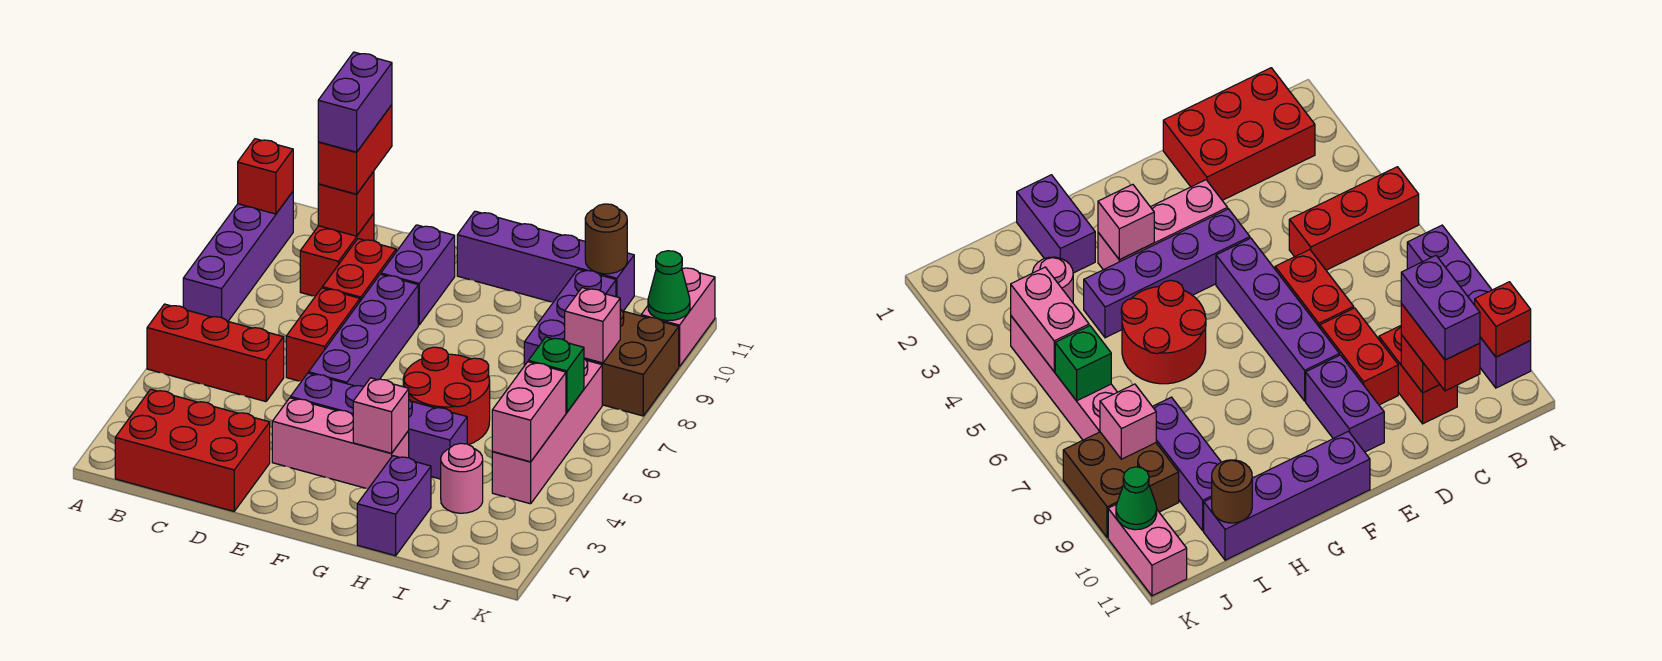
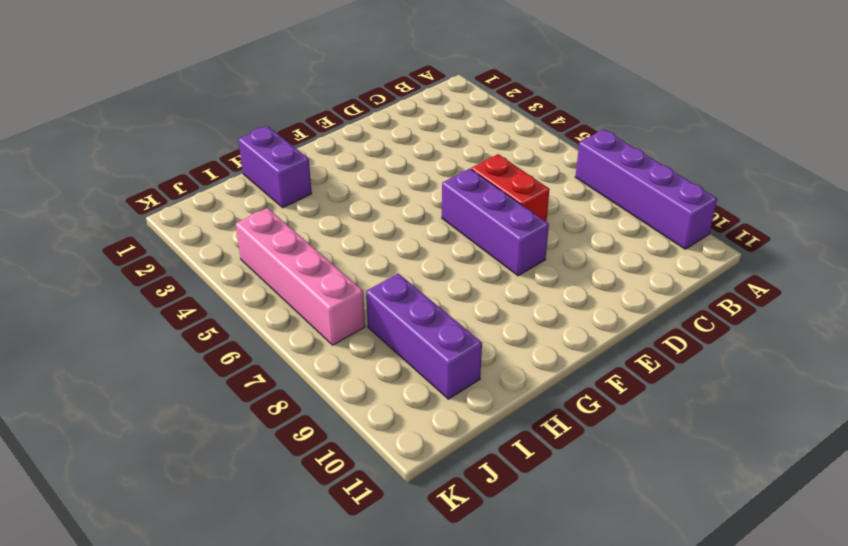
purple brick E6:E8 level 1 -> purple brick E5:E8 level 1
none -> red brick A5:C5 level 1
none -> red brick B1:D2 level 1
none -> red brick C9:C10 level 1

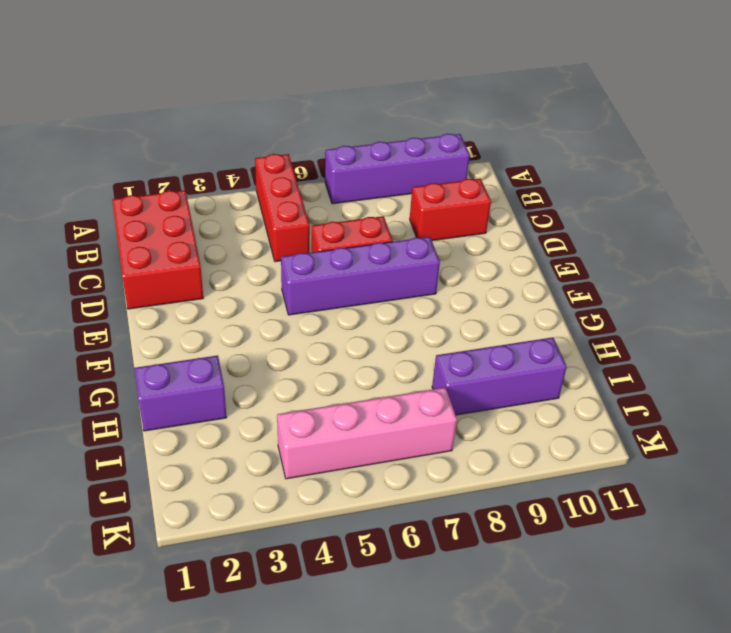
none -> red brick D8:D9 level 1
none -> pink brick E3:G3 level 1
none -> purple brick E4:H4 level 1

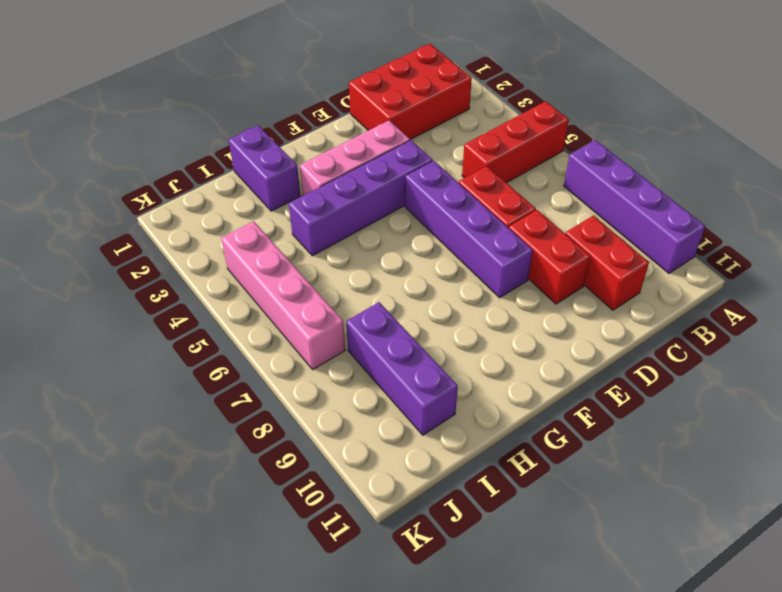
none -> purple brick E9:E10 level 1
none -> purple brick F11:I11 level 1
none -> red round brick G5:H6 level 1

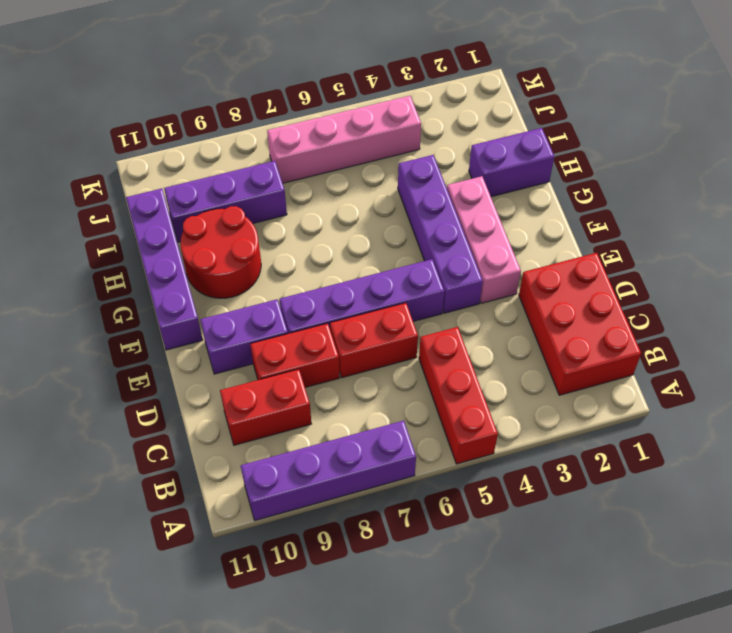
red round brick G9:H10 level 1 -> red round brick G5:H6 level 1
none -> pink round brick I3 level 1
none -> brown brick J8:K9 level 1
none -> pink brick K10:K11 level 1

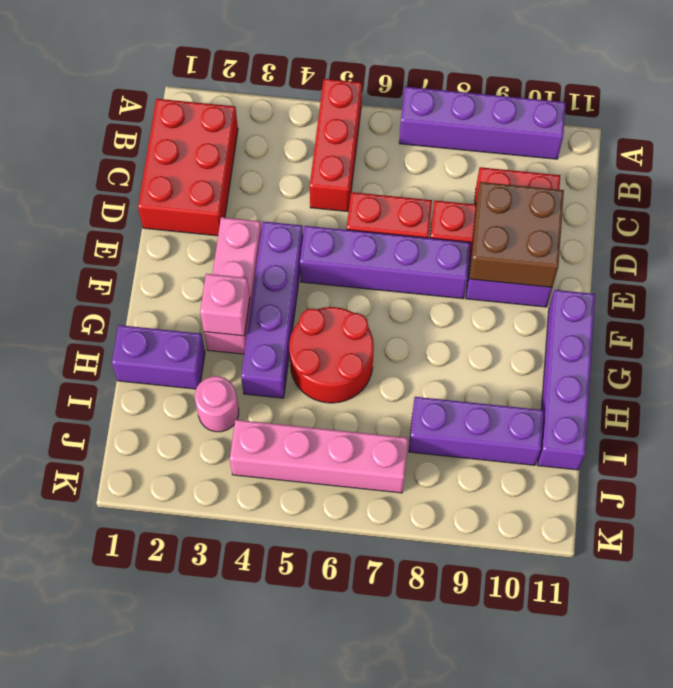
brown brick D9:E10 level 2 -> brown brick J8:K9 level 1
none -> pink brick K10:K11 level 1
none -> red brick A10 level 2
none -> red brick C10 level 2

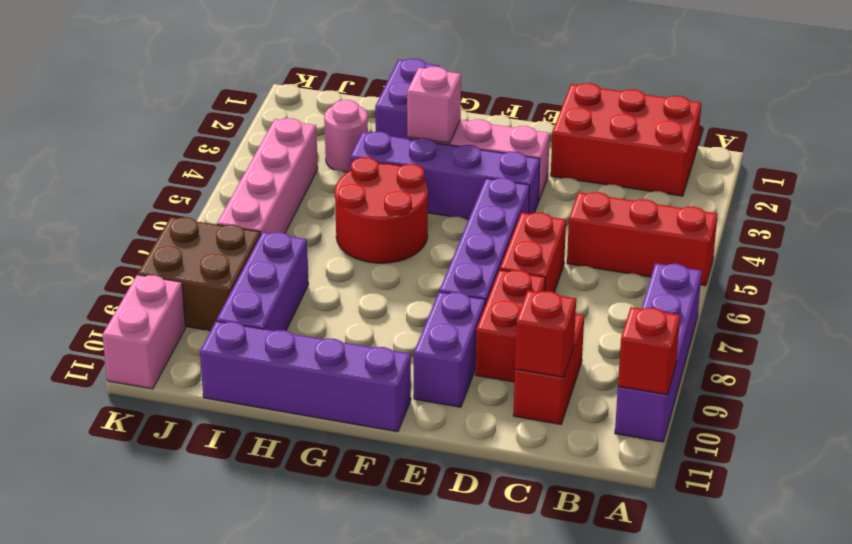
none -> brown round brick I11 level 2
none -> pink brick J4:J5 level 2
none -> green brick J6 level 2

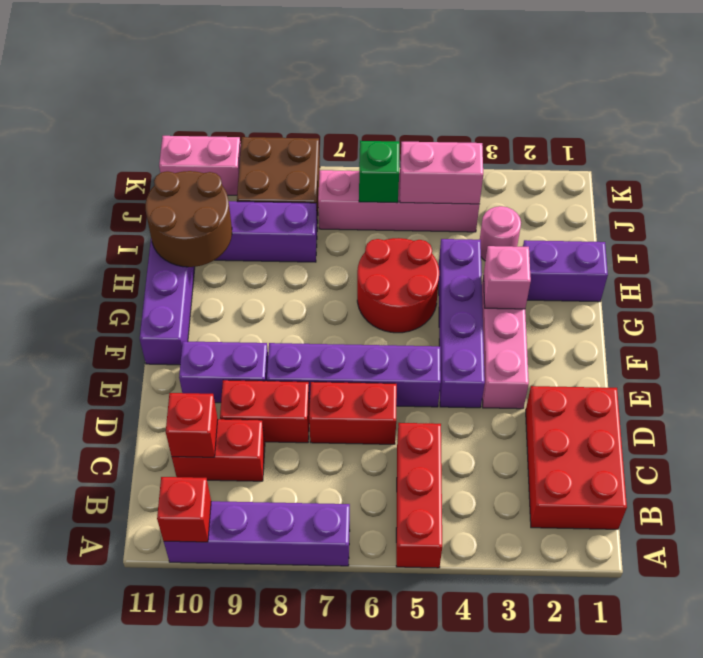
brown round brick H10:I11 level 2 -> brown round brick I11 level 2
none -> pink brick J8 level 2
none -> green cone K10 level 2
none -> red brick C10:C11 level 3

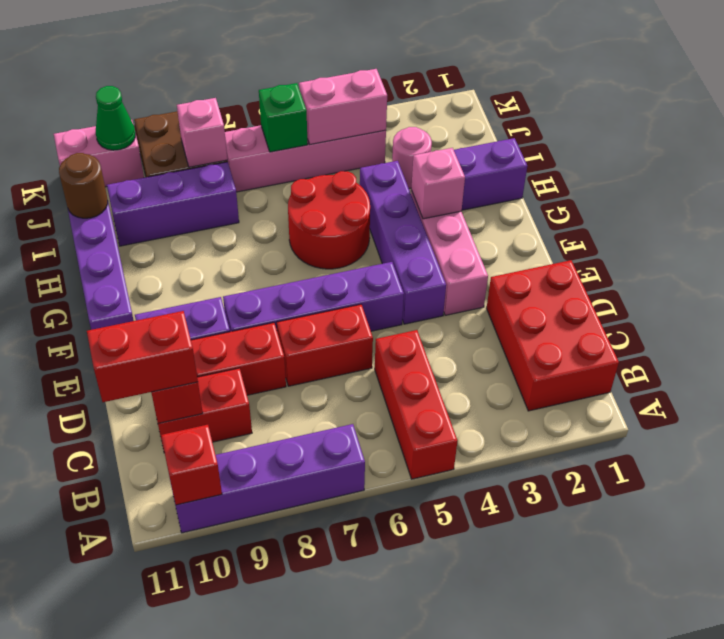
none -> purple brick C10:C11 level 4

